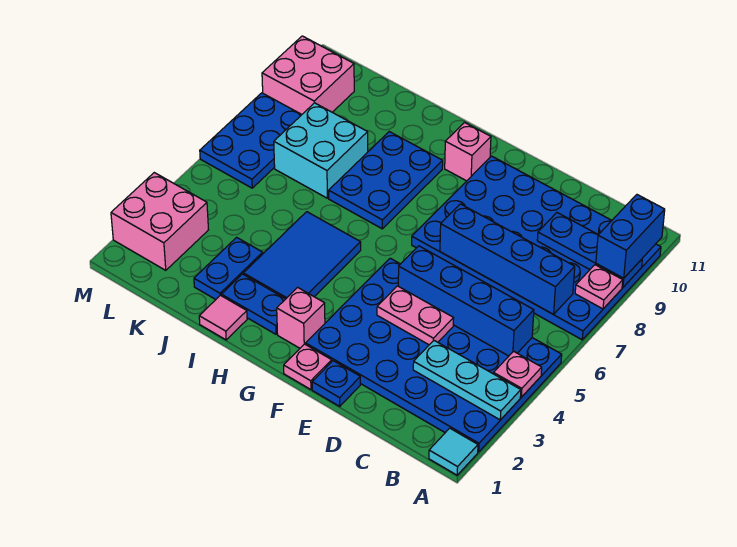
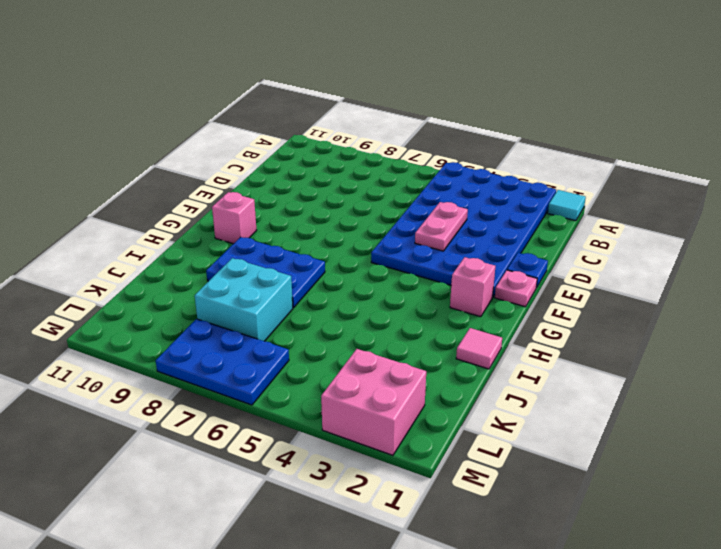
none -> blue plate A7:F10 level 1
none -> blue plate H2:I2 level 1
none -> blue tile H3:I5 level 1

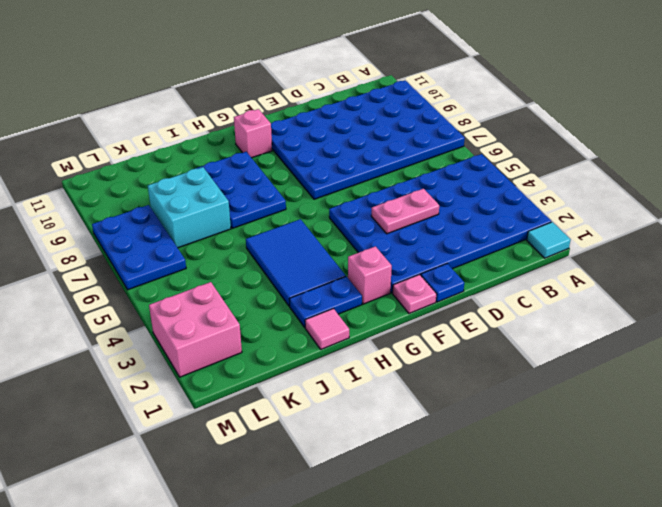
none -> blue plate J2:J3 level 1
none -> pink brick L9:M10 level 1
none -> cyan plate A3:C3 level 2

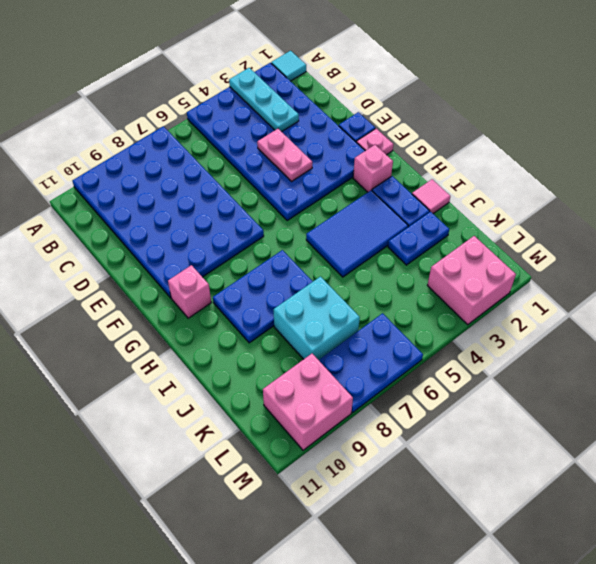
none -> pink plate A4 level 2
none -> pink plate A8 level 2
none -> blue plate A9:C9 level 2

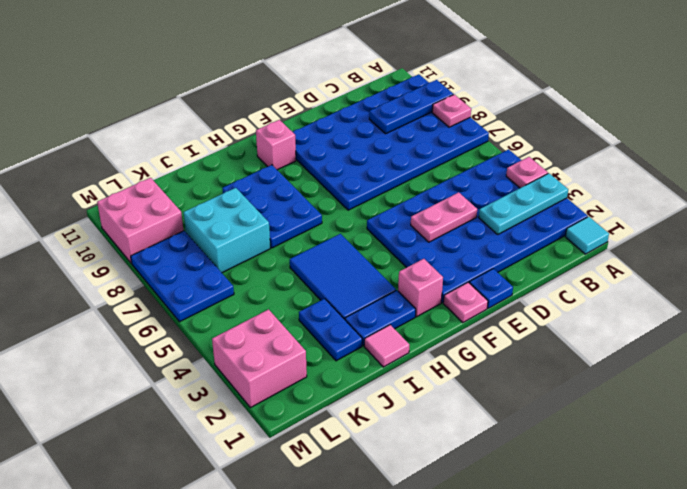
none -> blue brick B5:E5 level 2
none -> blue brick B7:E7 level 2
none -> blue brick A9:A10 level 3

